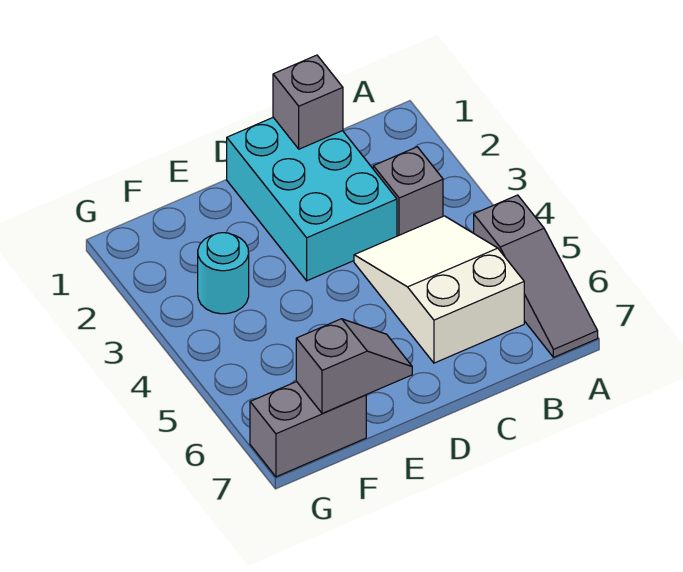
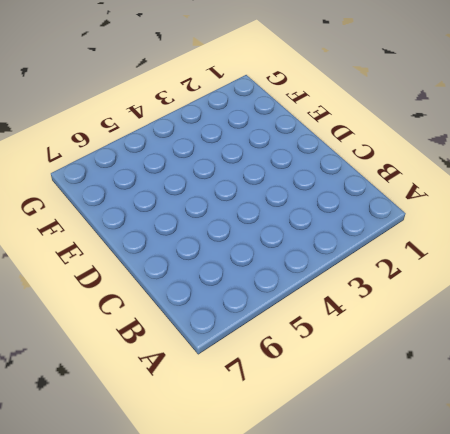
none -> grey slope A5:A7 level 1 top 5
none -> grey brick B3 level 1

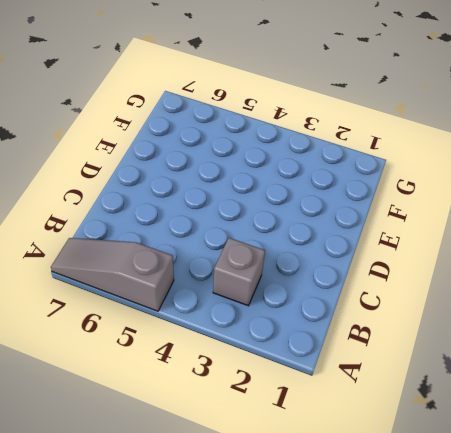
none -> white slope B4:C6 level 1 top 6
none -> cyan brick C1:D3 level 1

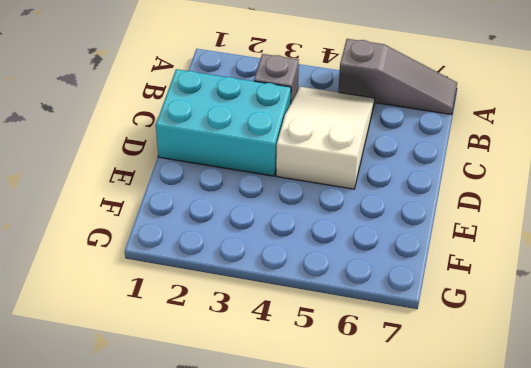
white slope B4:D5 level 1 top D -> white slope B4:C6 level 1 top 6
none -> cyan round brick F3 level 1
none -> grey brick F7:G7 level 1

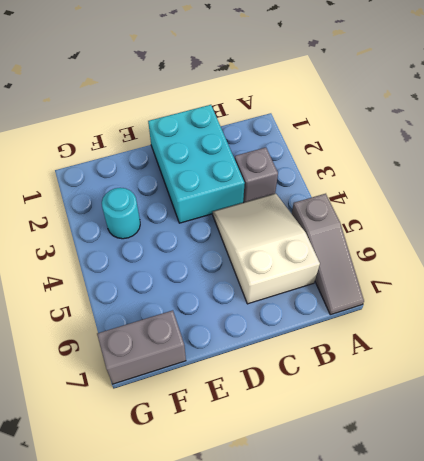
none -> grey brick C1 level 2
none -> grey slope E7:F7 level 2 top F

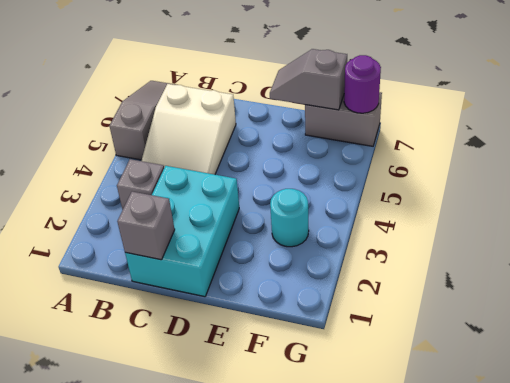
purple round brick G7 level 2 -> none

